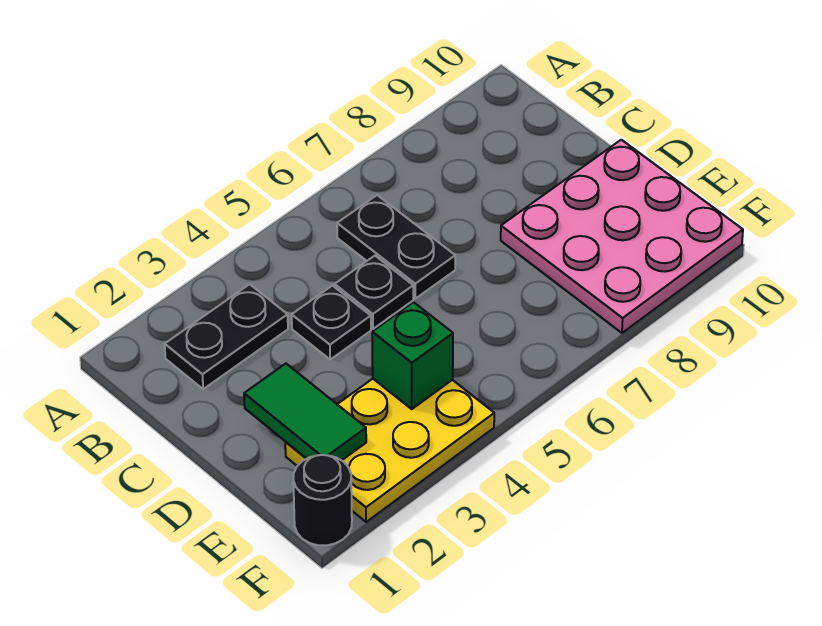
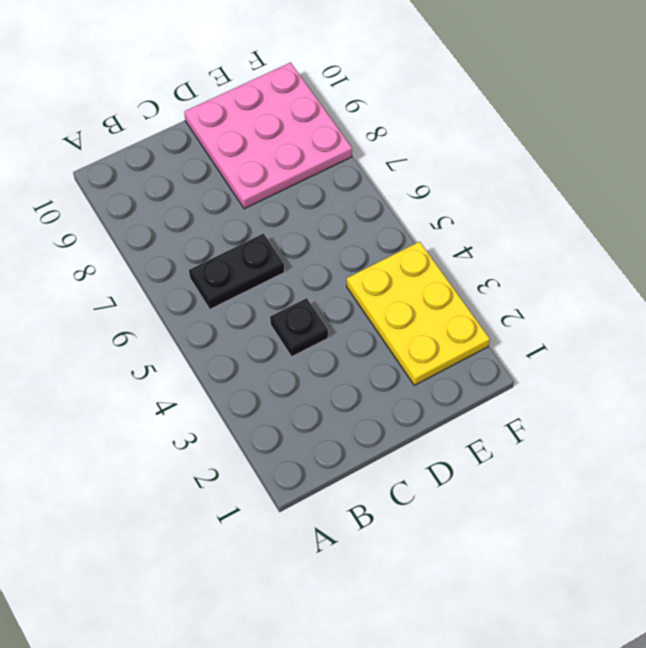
none -> black plate B2:B3 level 1
none -> black plate C5 level 1

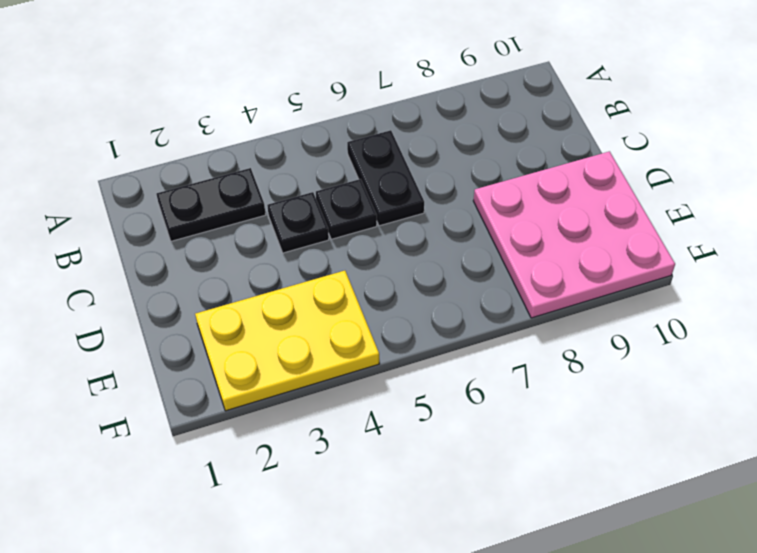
none -> black round brick F1 level 1
none -> green tile D2:E2 level 2

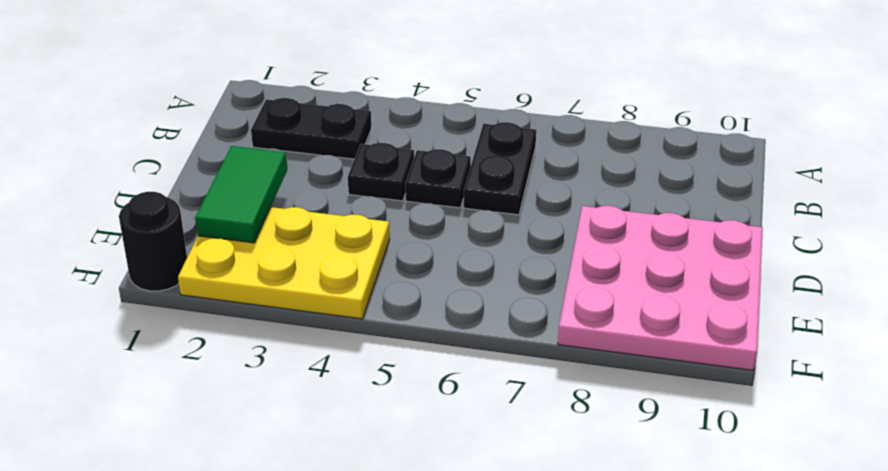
none -> green brick E4 level 2

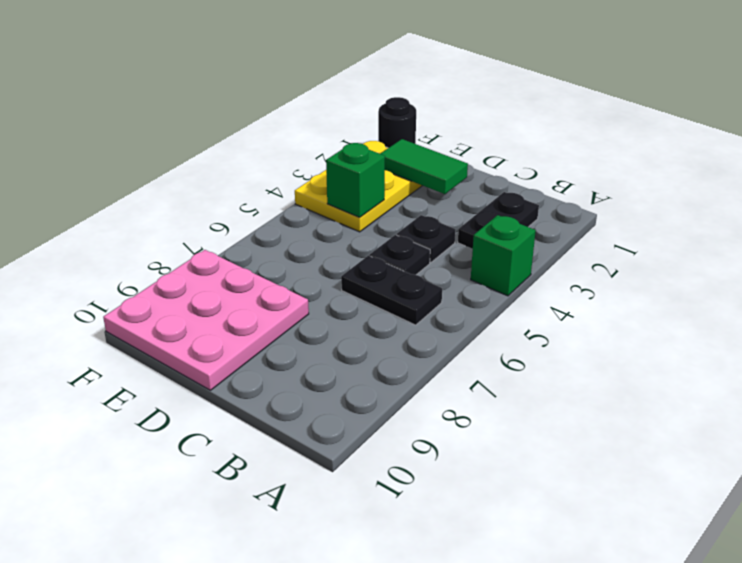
green brick A4 level 1 -> none

